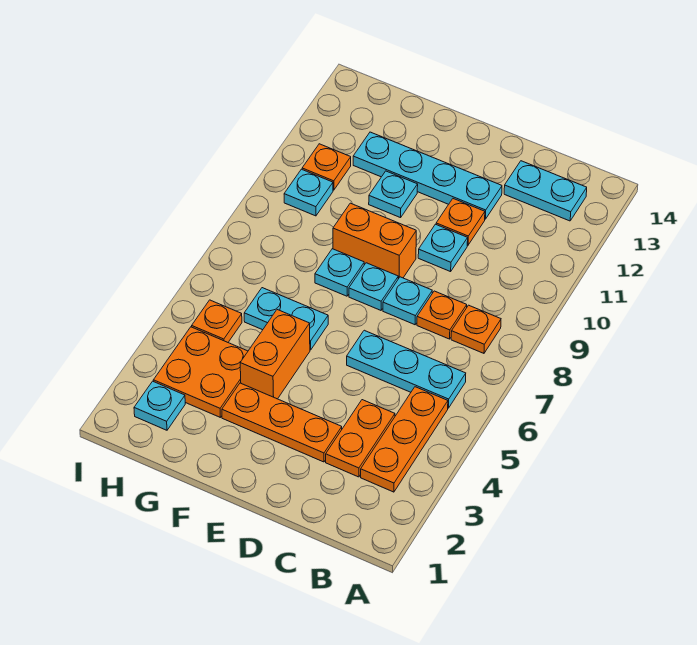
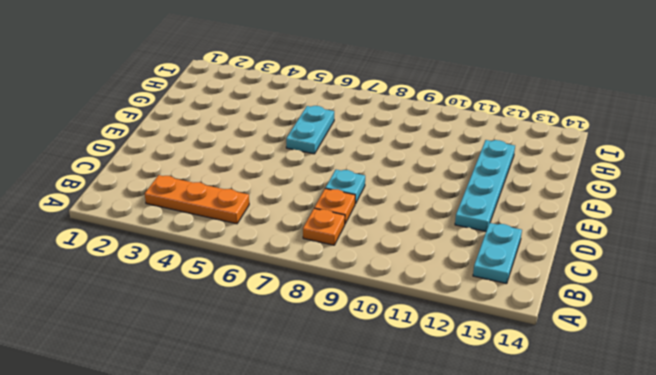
none -> cyan plate B6:D6 level 1
none -> orange plate C3:C4 level 1
none -> orange plate D3:F3 level 1

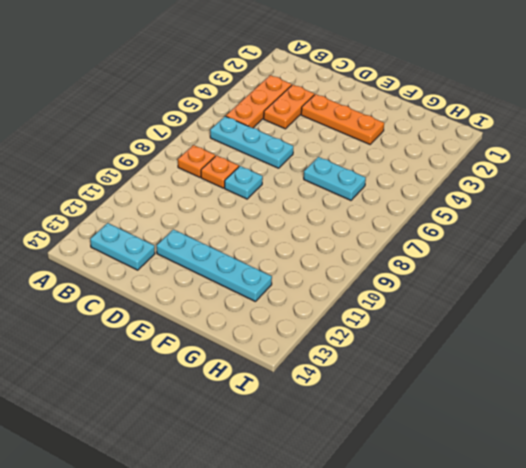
none -> cyan plate D10 level 1
none -> orange plate D11 level 1
none -> cyan plate E8 level 1

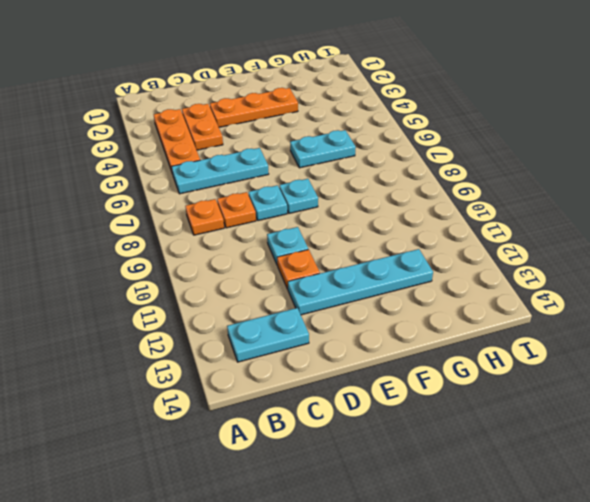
none -> orange brick E9:F9 level 1
none -> orange brick F4:F5 level 1
none -> cyan plate F8 level 1

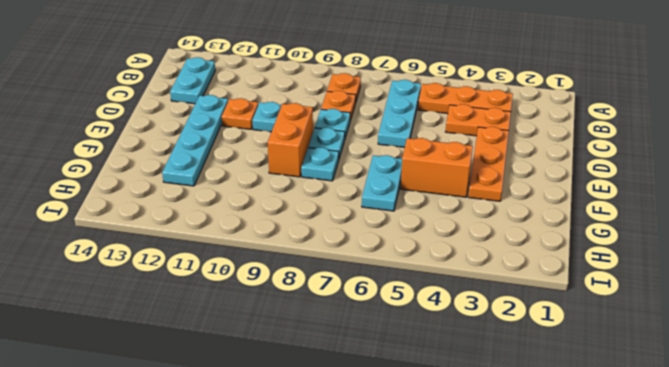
none -> cyan plate F11 level 1
none -> orange plate G3:H4 level 1
none -> cyan plate H2 level 1

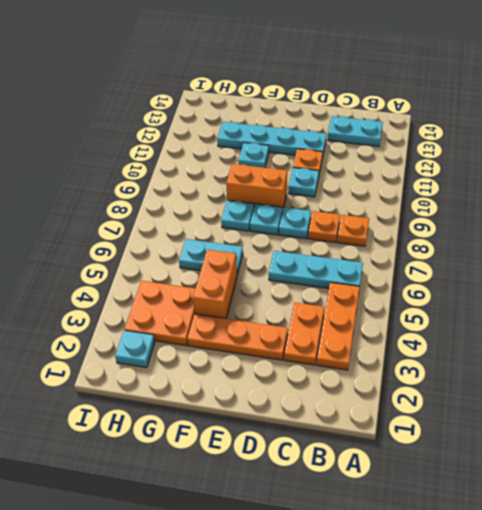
none -> orange plate H5 level 1
none -> cyan plate H10 level 1
none -> orange plate H11 level 1

